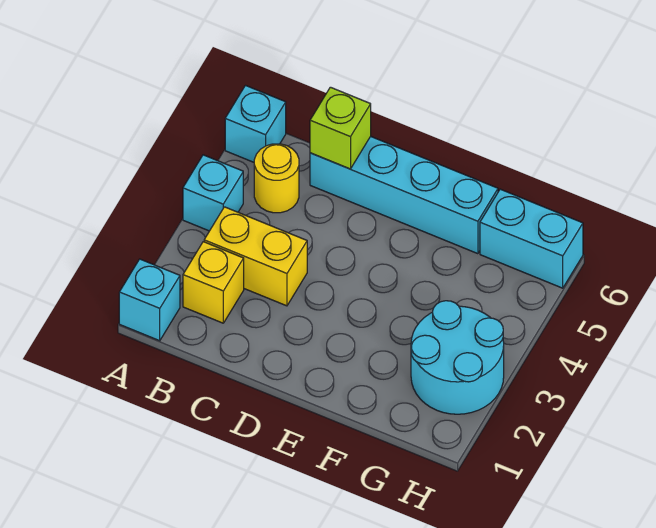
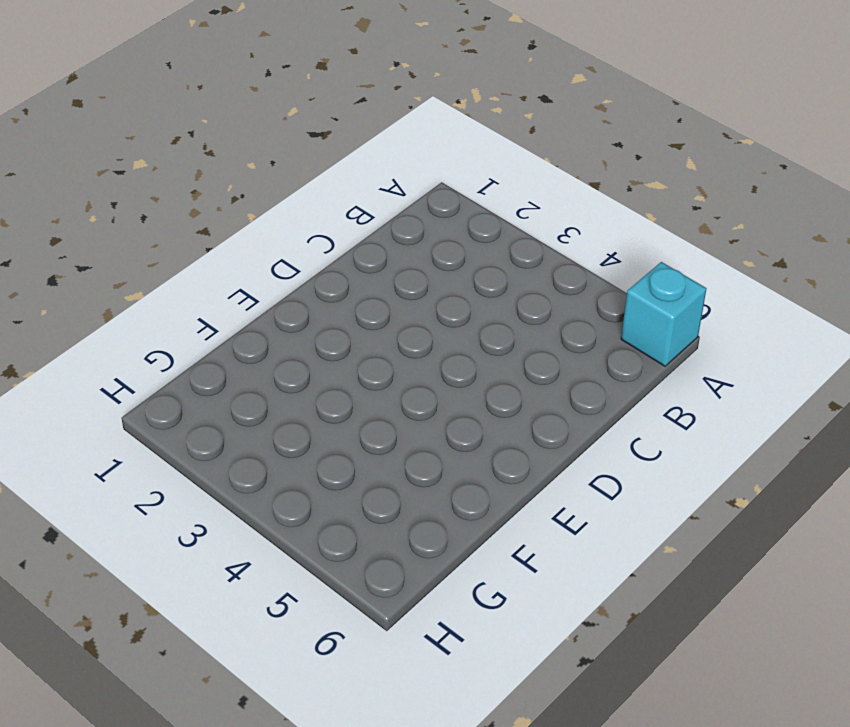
none -> cyan brick A1 level 1
none -> cyan brick A4 level 1

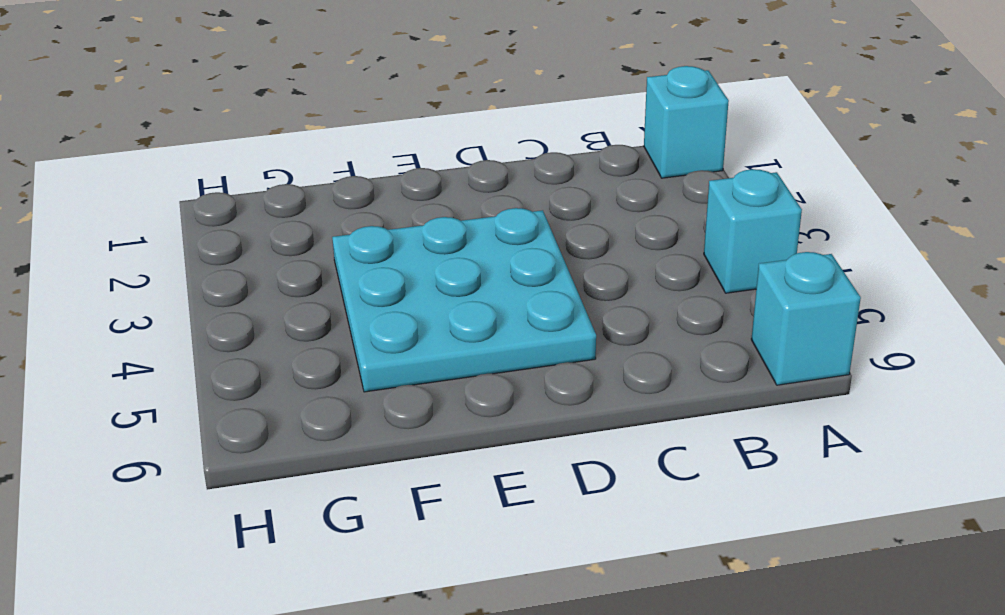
cyan plate D3:F5 level 1 -> none
none -> yellow brick B2 level 1
none -> yellow brick B3:C3 level 1

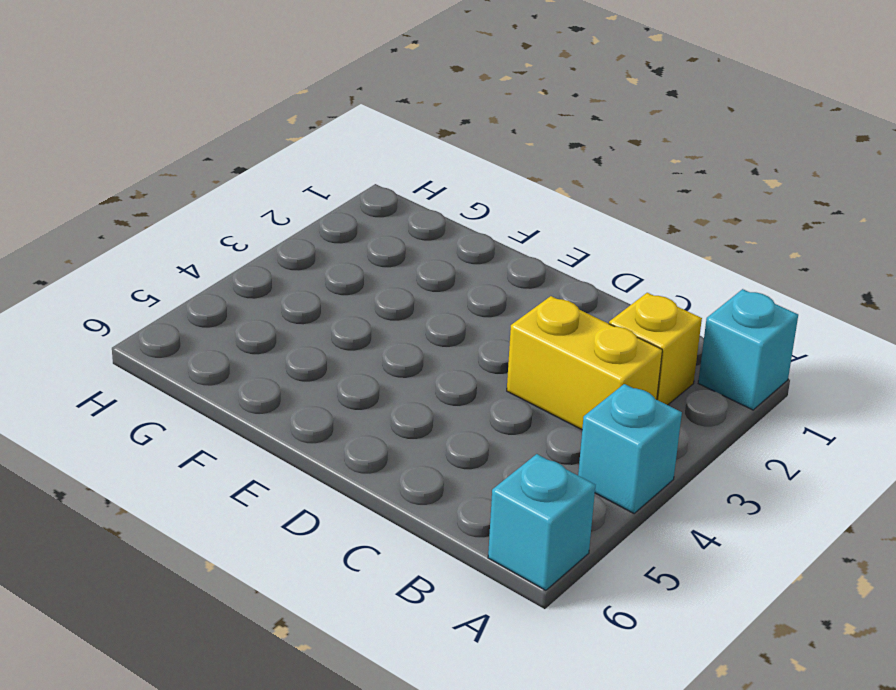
none -> yellow round brick B5 level 1
none -> cyan brick C6:F6 level 1

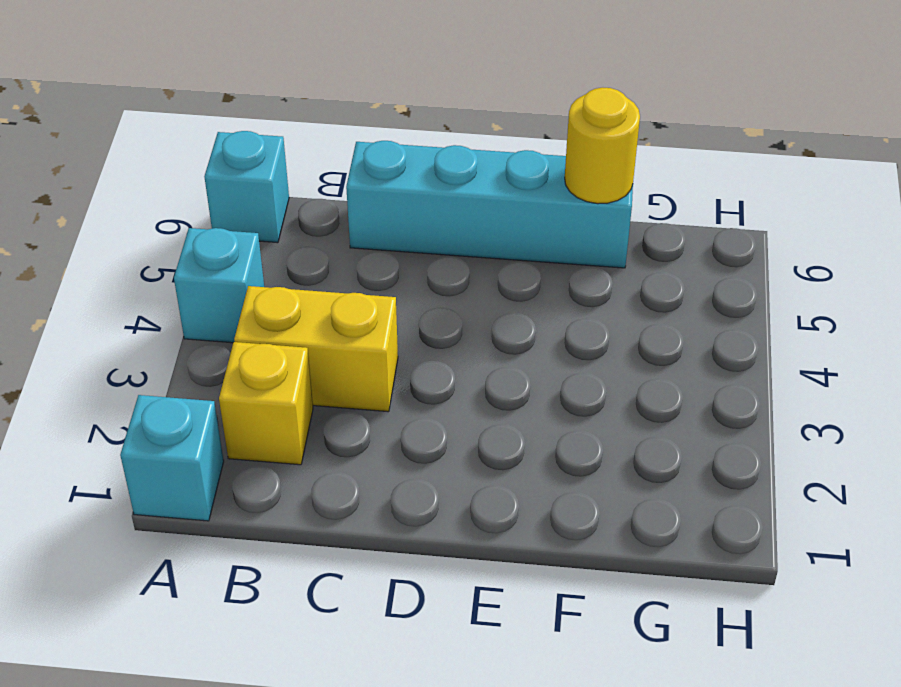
yellow round brick F6 level 2 -> yellow round brick B5 level 1
none -> cyan round brick G2:H3 level 1
none -> cyan brick G6:H6 level 1

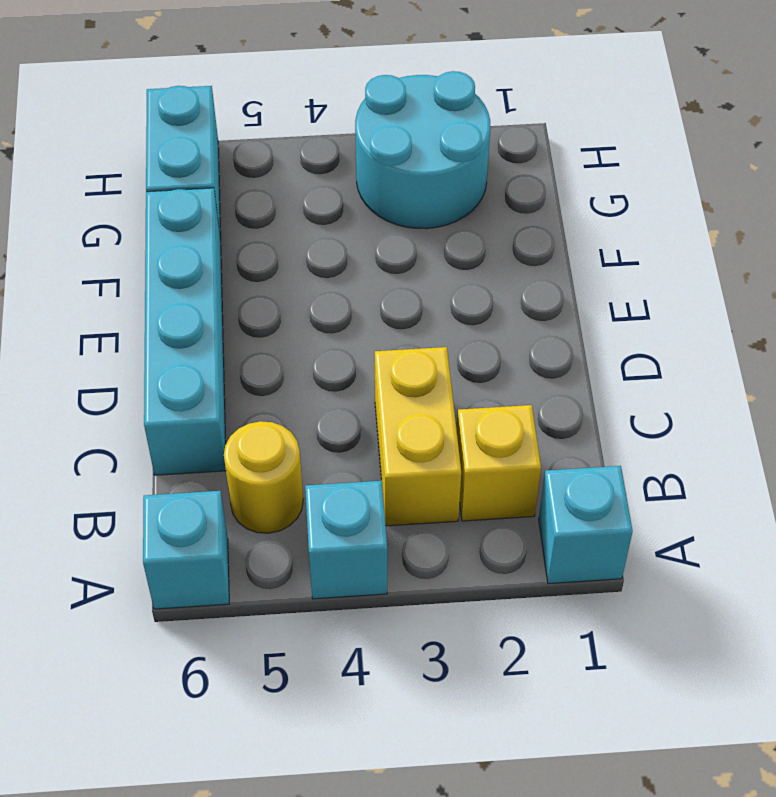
none -> lime brick C6 level 2

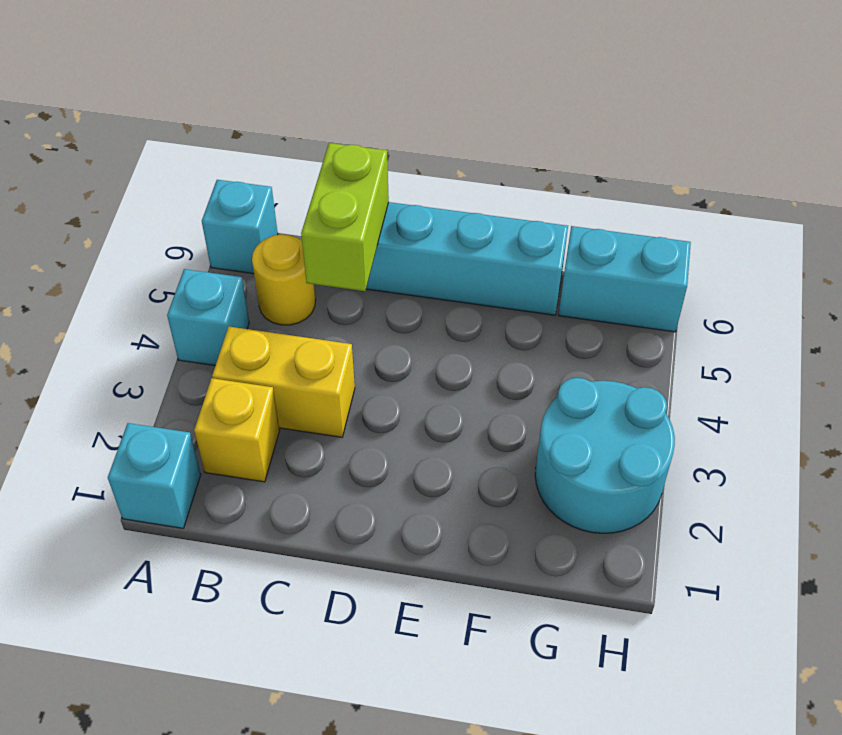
lime brick C5:C6 level 2 -> lime brick C6 level 2

